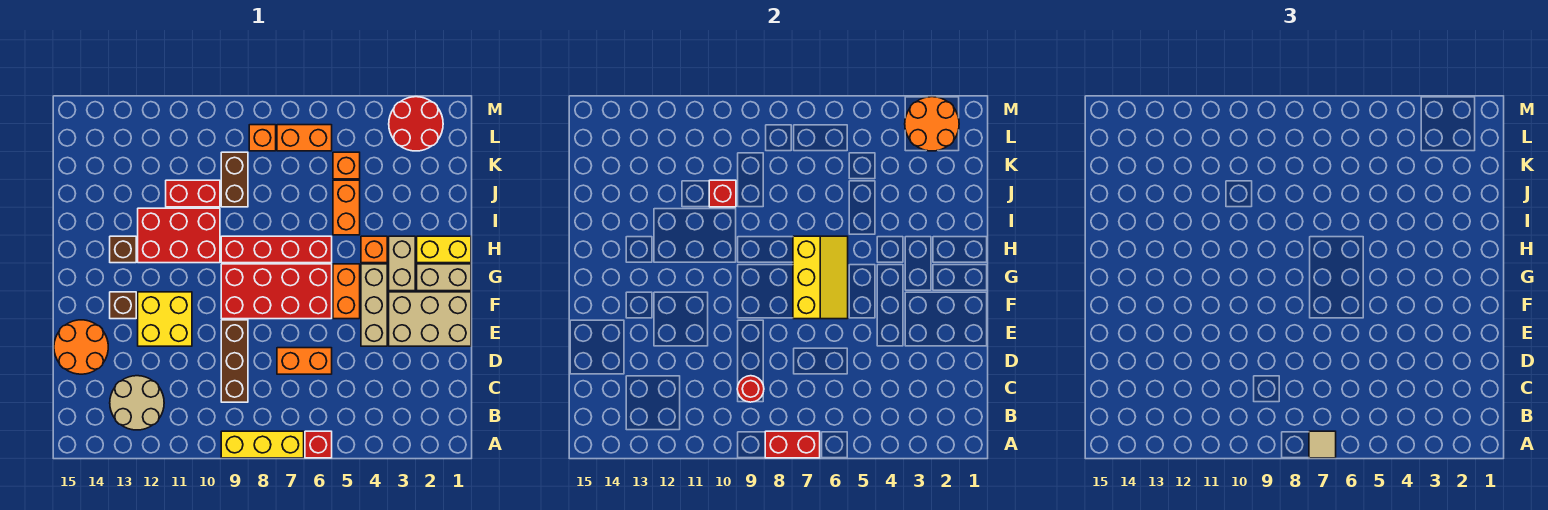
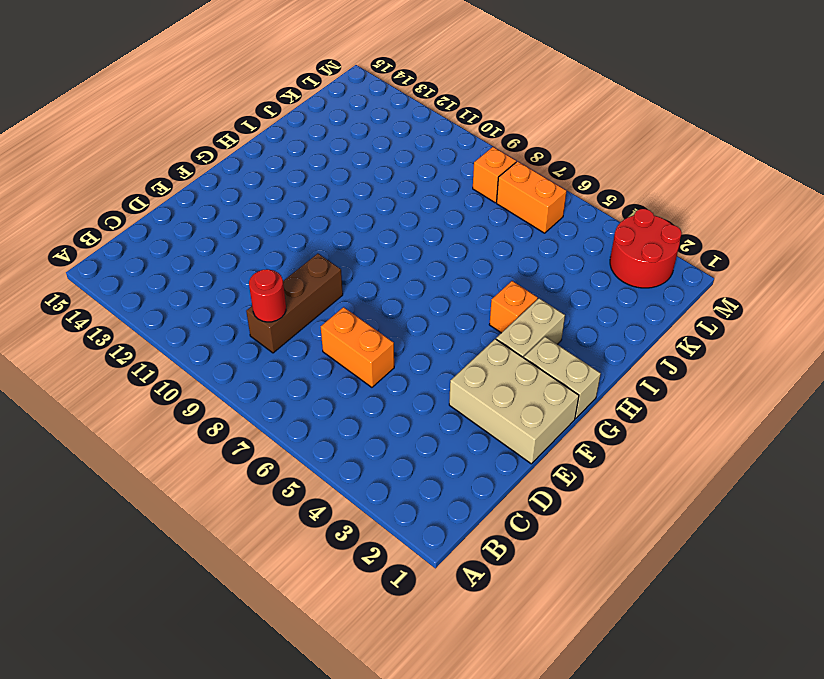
none -> red brick A6 level 1
none -> yellow brick A7:A9 level 1
none -> tan round brick B12:C13 level 1
none -> orange round brick D14:E15 level 1

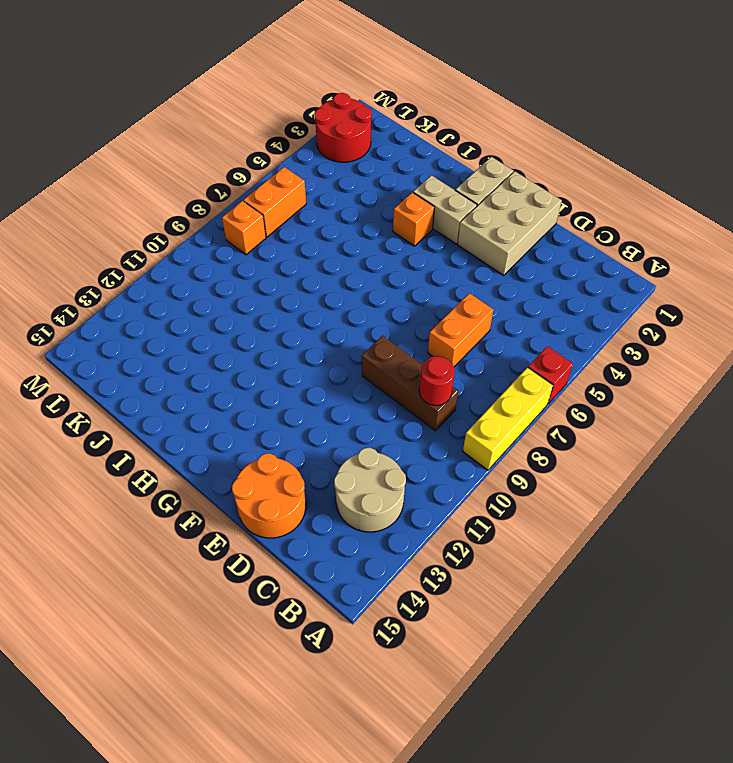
none -> tan brick E4:G4 level 1
none -> yellow brick E11:F12 level 1
none -> orange brick F5:G5 level 1
none -> red brick F6:G9 level 1

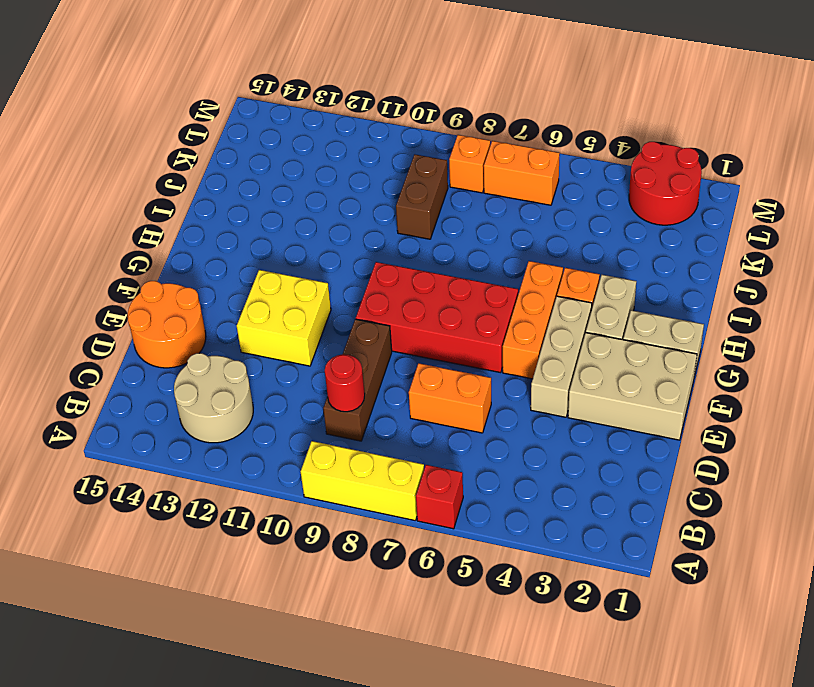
orange brick F5:H5 level 1 -> orange brick F5:G5 level 1
none -> brown brick F13 level 1
none -> yellow brick H1:H2 level 1
none -> red brick H6:H9 level 1
none -> red brick H10:I12 level 1

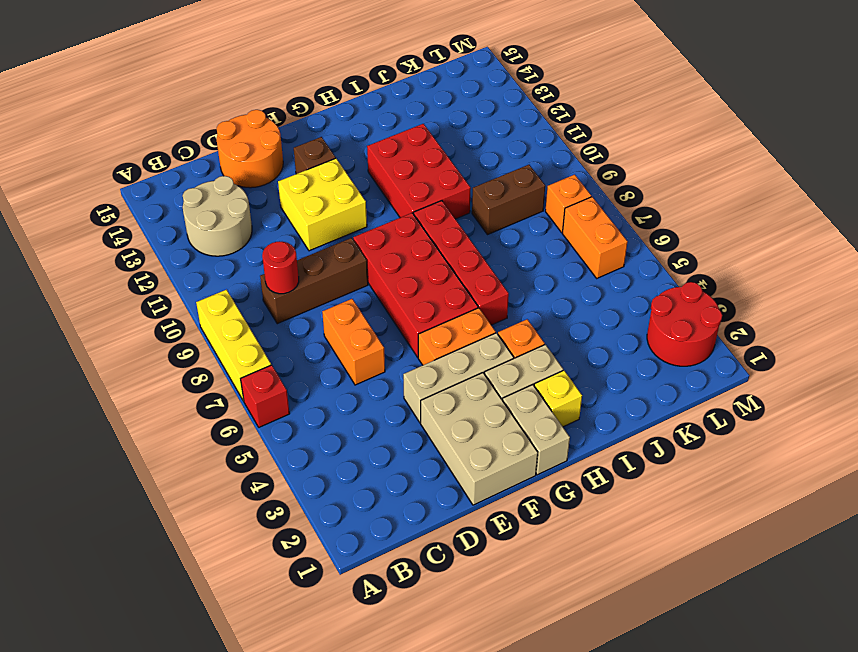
yellow brick H2 level 1 -> yellow brick H1:H2 level 1
none -> brown brick H13 level 1
none -> orange brick I5:J5 level 1
none -> red brick J10:J11 level 1
none -> orange brick K5 level 1

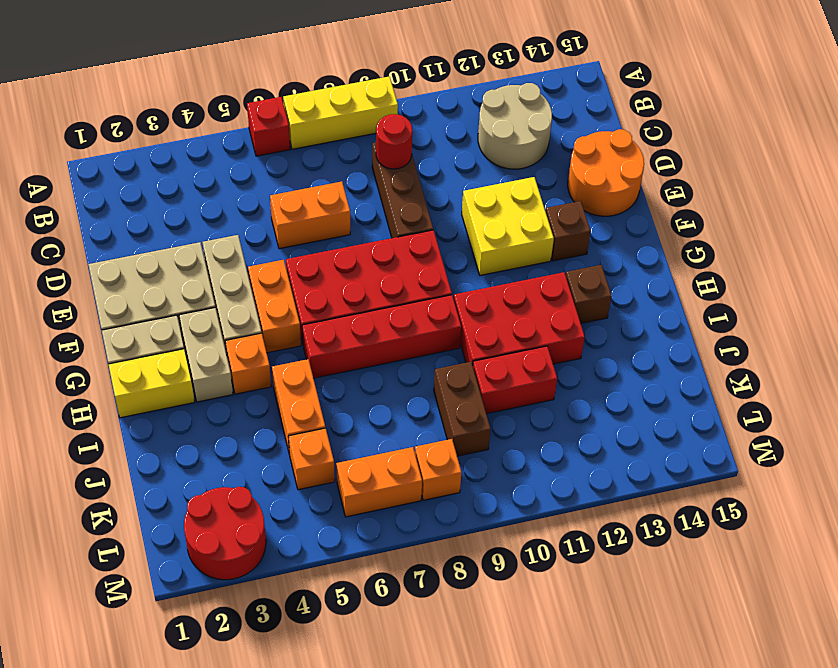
none -> red brick A7:A8 level 2
none -> yellow slope F6:H7 level 2 top 7
none -> red brick J10 level 2
none -> orange round brick L2:M3 level 2

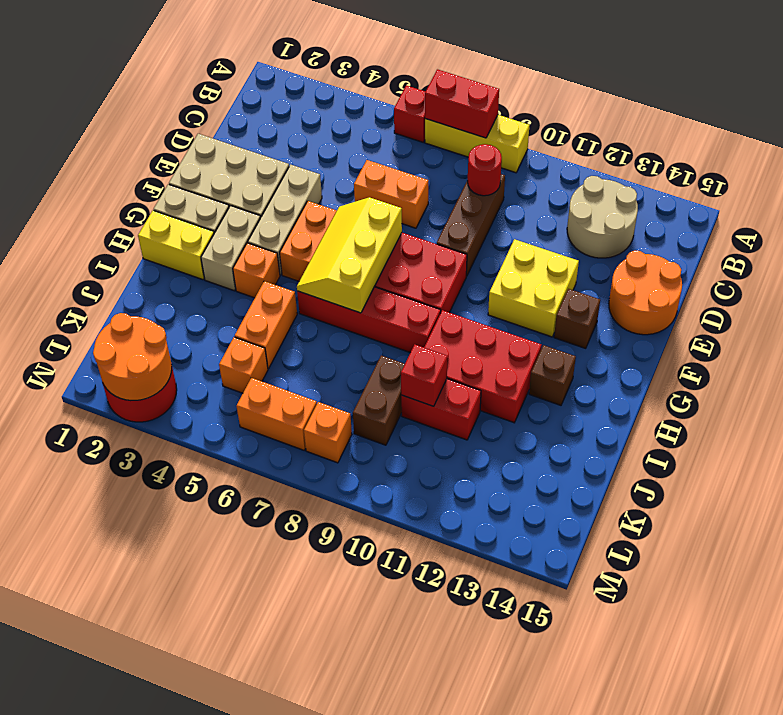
none -> tan tile A7 level 3

